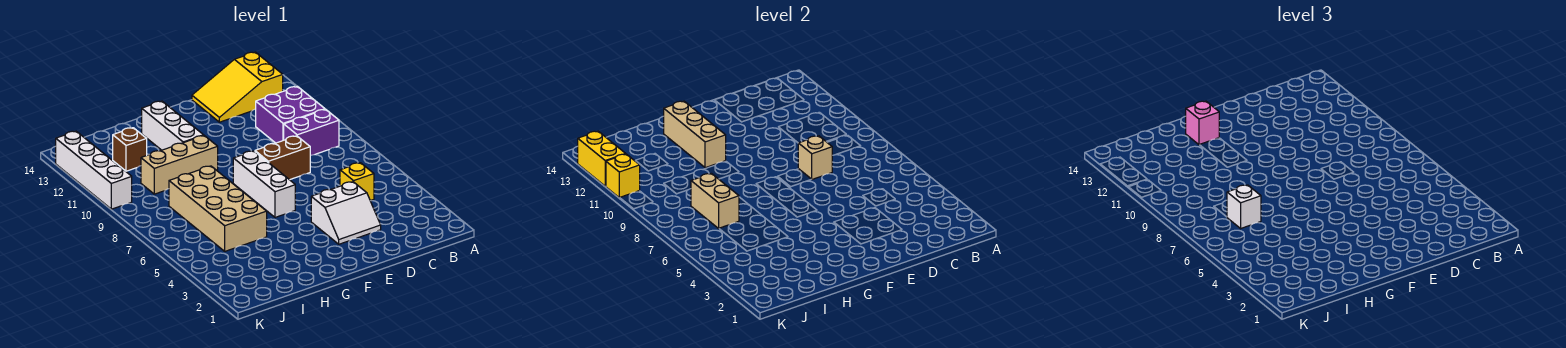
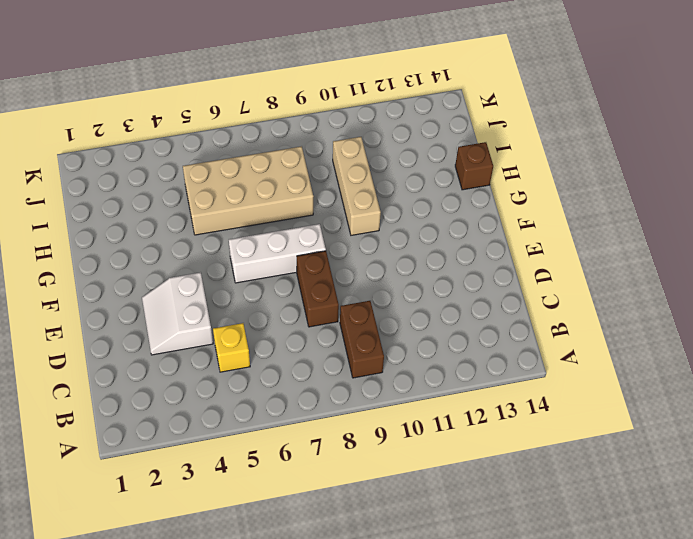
brown brick B9:C9 level 1 -> purple brick B9:C9 level 1
brown brick H14 level 1 -> brown brick I12 level 1
none -> purple brick B10:C11 level 1
none -> yellow slope B13:D14 level 1 top B
none -> white brick G11:G13 level 1

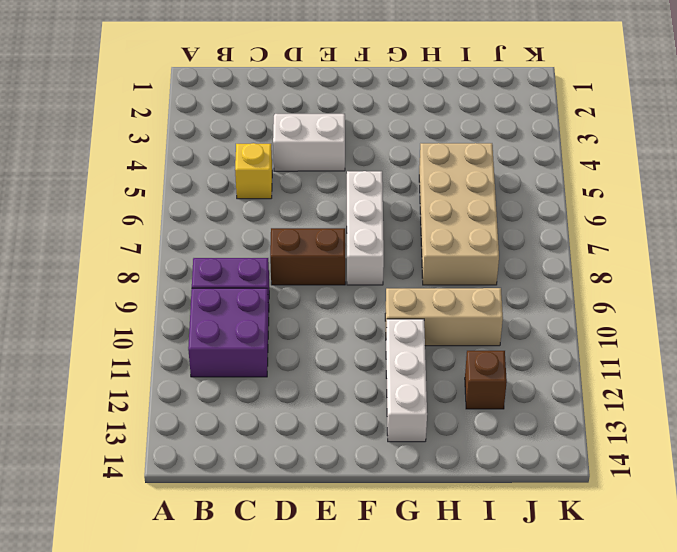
none -> yellow slope B13:D14 level 1 top B
none -> white brick K10:K13 level 1
none -> tan brick D8 level 2

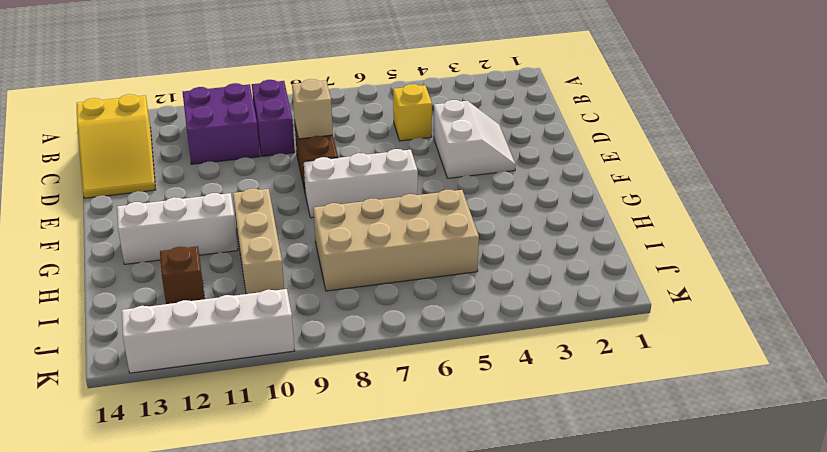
none -> tan brick G11:G13 level 2
none -> tan brick I7:I8 level 2
none -> yellow brick K11 level 2

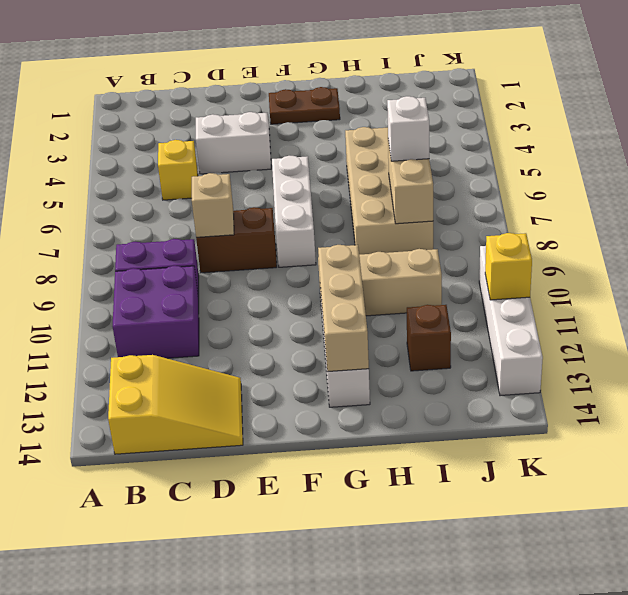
brown plate F2:G2 level 1 -> none
none -> yellow brick K12:K13 level 2
none -> pink brick G13 level 3

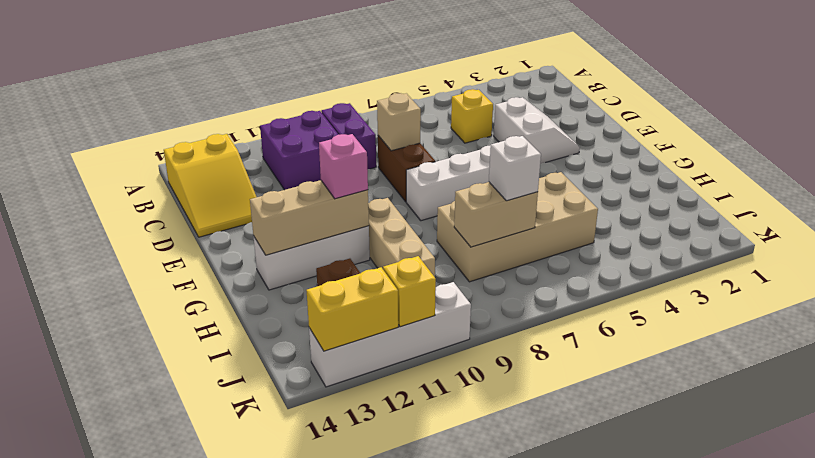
pink brick G11 level 3 -> pink brick G13 level 3

